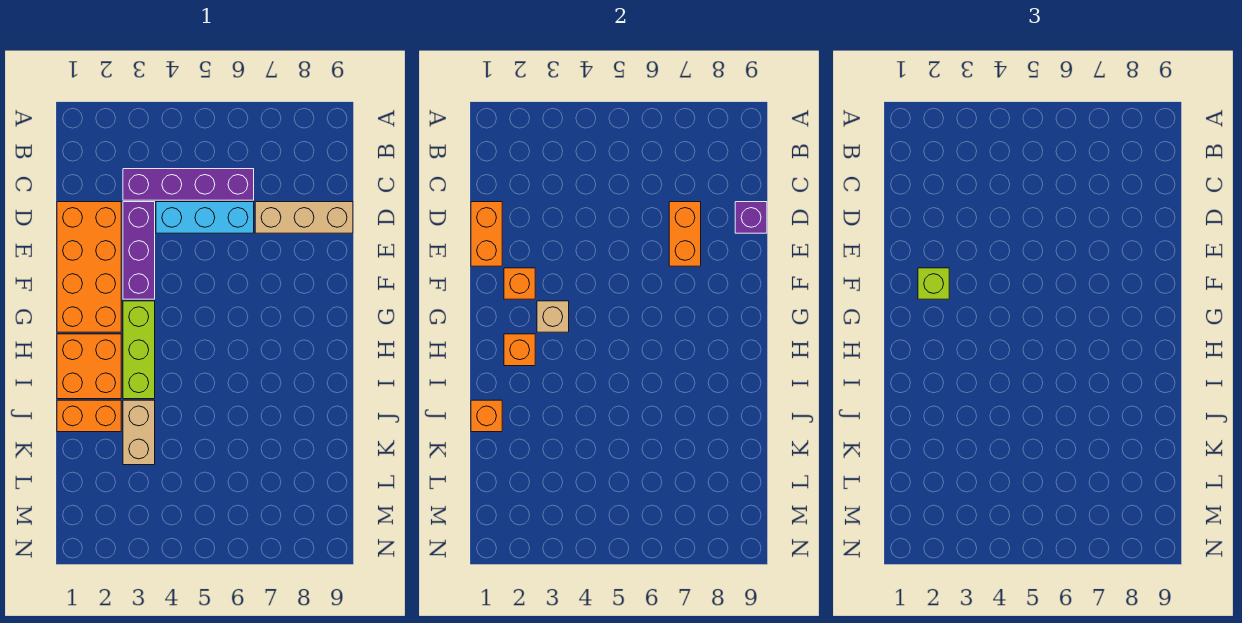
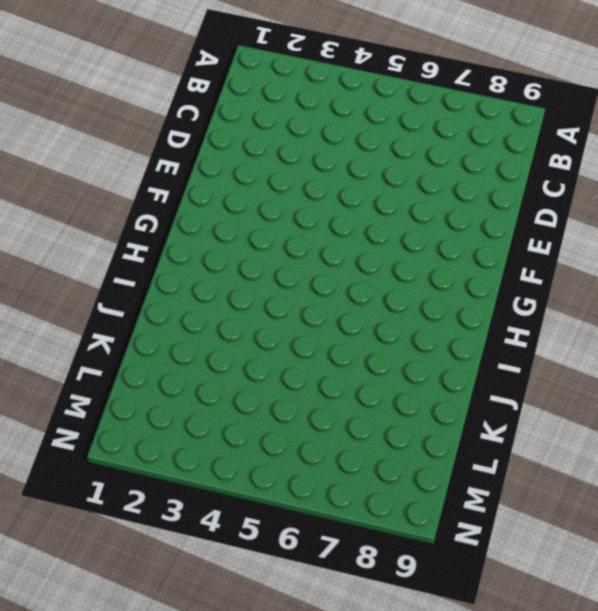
none -> purple brick C3:C6 level 1
none -> orange brick D1:G2 level 1
none -> purple brick D3:F3 level 1

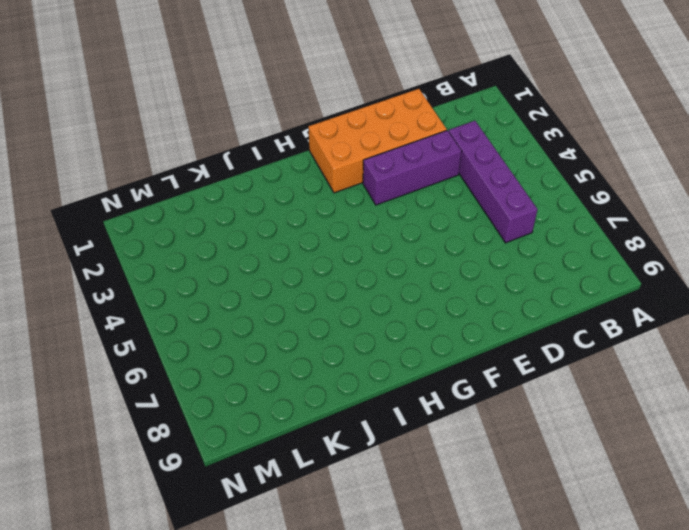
none -> cyan brick D4:D6 level 1
none -> tan brick D7:D9 level 1
none -> lime brick G3:I3 level 1

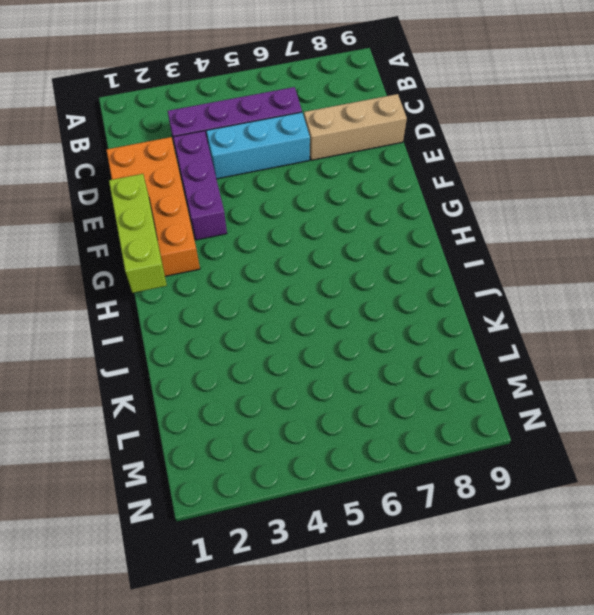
lime brick F1:H1 level 2 -> lime brick G3:I3 level 1
none -> orange brick H1:I2 level 1
none -> orange brick J1:J2 level 1
none -> tan brick J3:K3 level 1

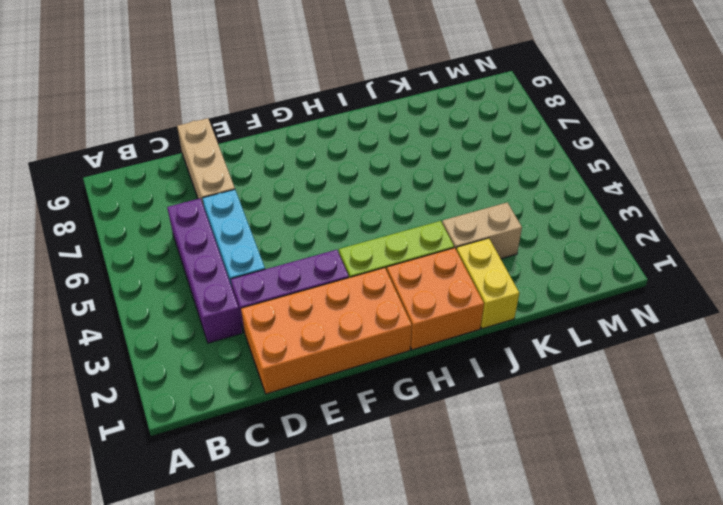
yellow brick J1:J2 level 1 -> orange brick J1:J2 level 1
none -> orange brick D1:E1 level 2
none -> orange brick D7:E7 level 2
none -> purple brick D9 level 2

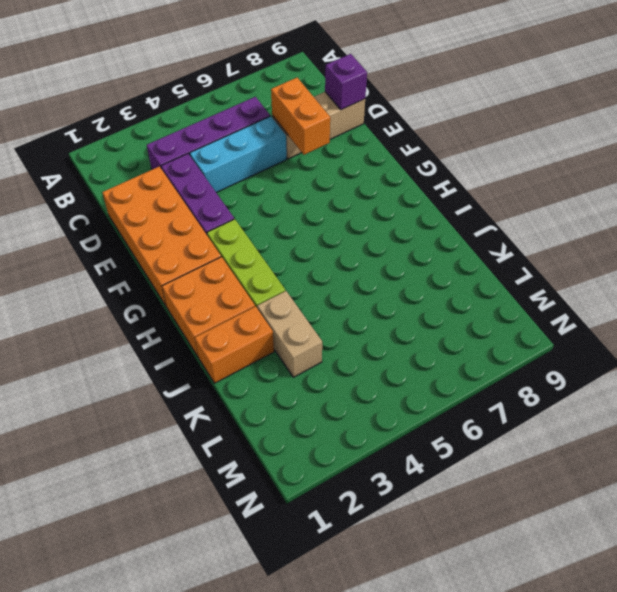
none -> orange brick D1:E1 level 2
none -> orange brick F2 level 2
none -> tan brick G3 level 2

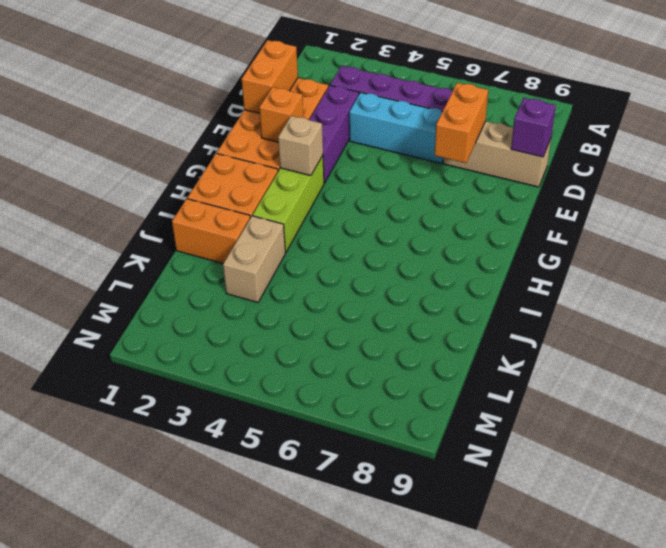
none -> orange brick H2 level 2
none -> orange brick J1 level 2
none -> lime brick F2 level 3

